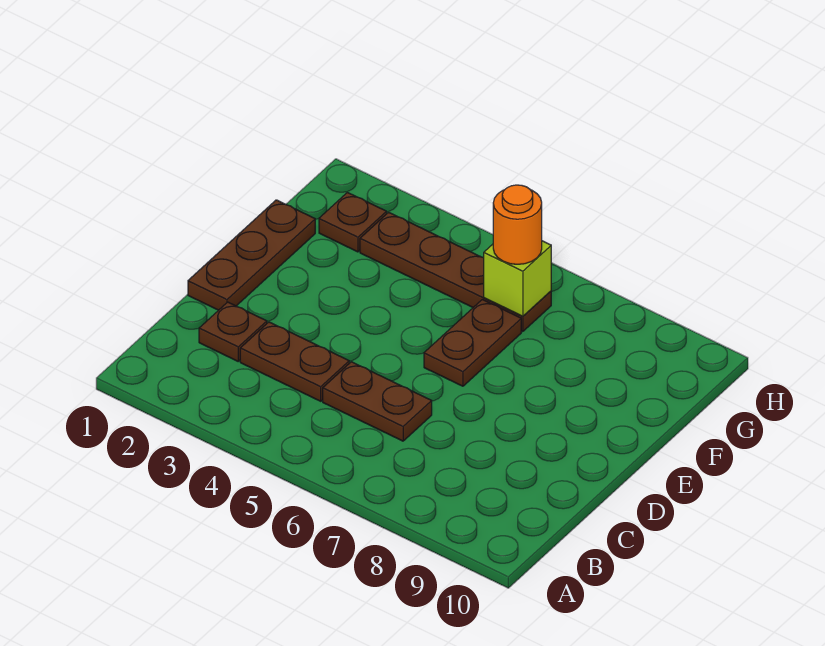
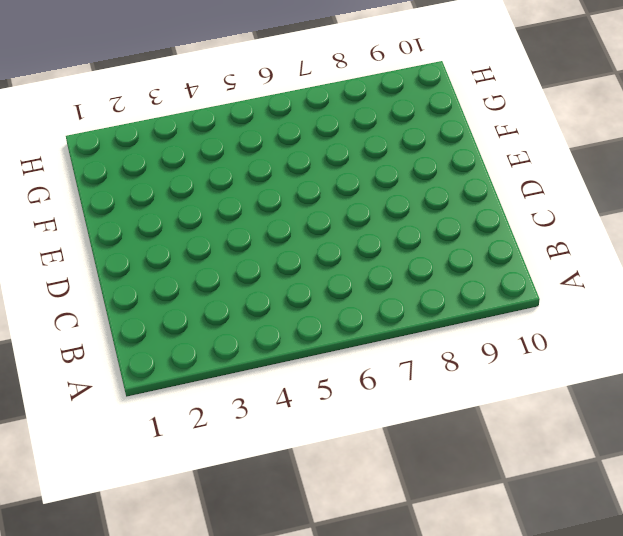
none -> brown plate C2 level 1
none -> brown plate C3:C4 level 1

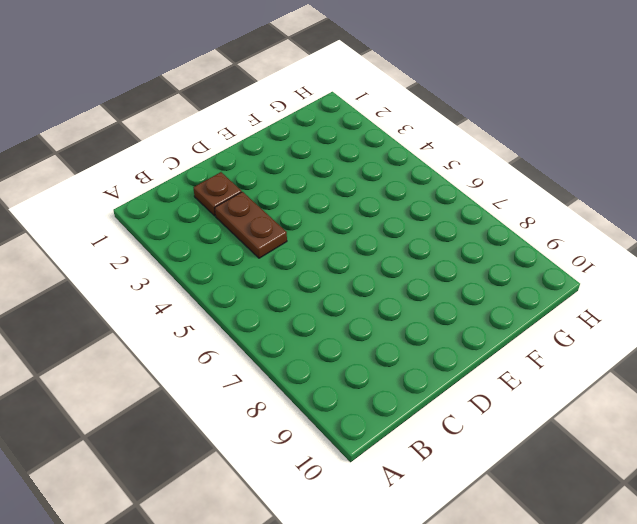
none -> brown plate C5:C6 level 1
none -> brown plate D1:F1 level 1

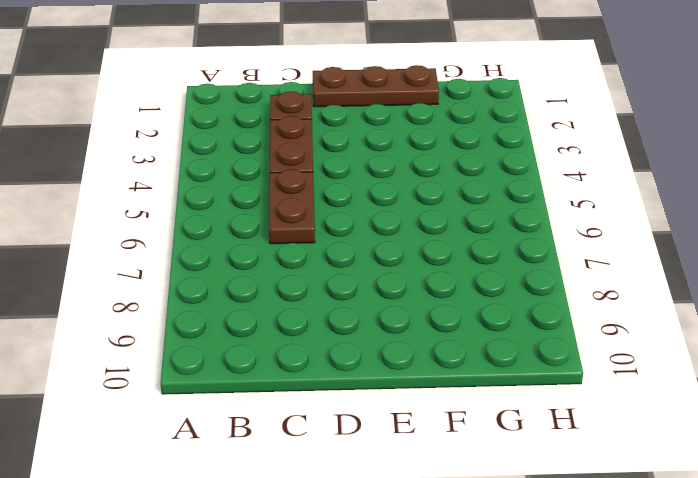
none -> brown plate E6:F6 level 1
none -> brown plate G2 level 1

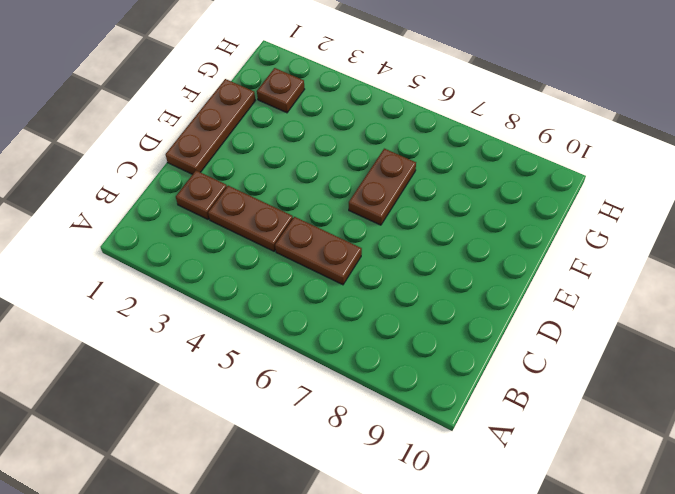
none -> brown plate G3:G6 level 1
none -> lime brick G6 level 2

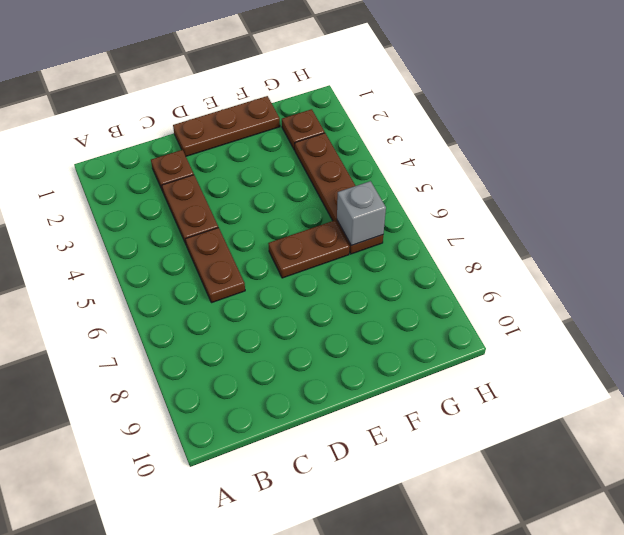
grey brick G6 level 2 -> lime brick G6 level 2
none -> orange round brick G6 level 3

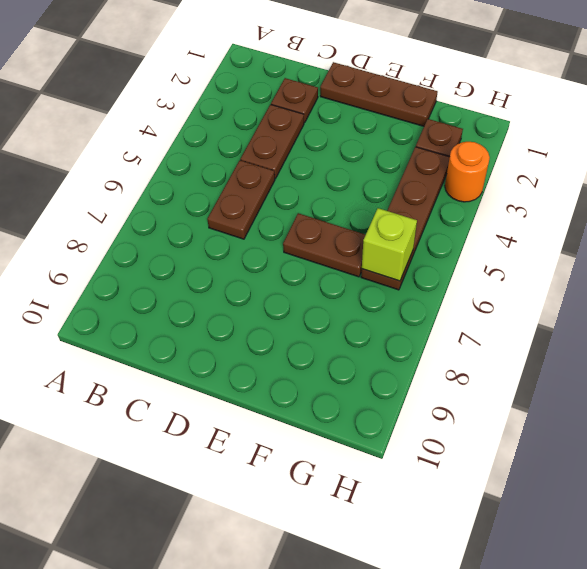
orange round brick H3 level 1 -> orange round brick G6 level 3

